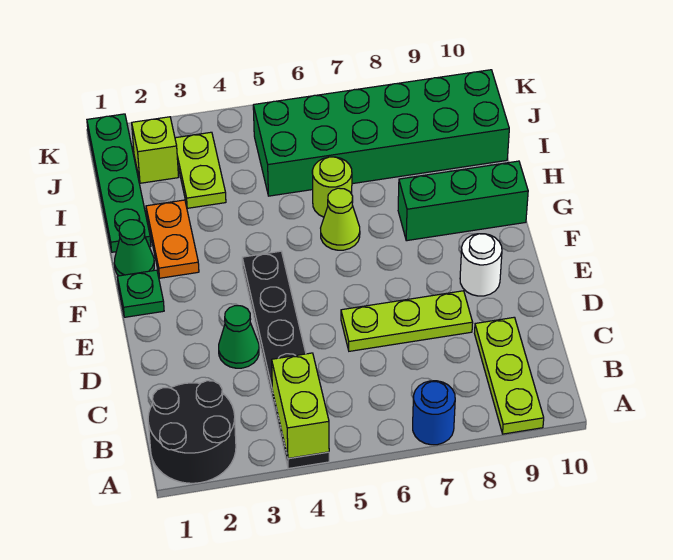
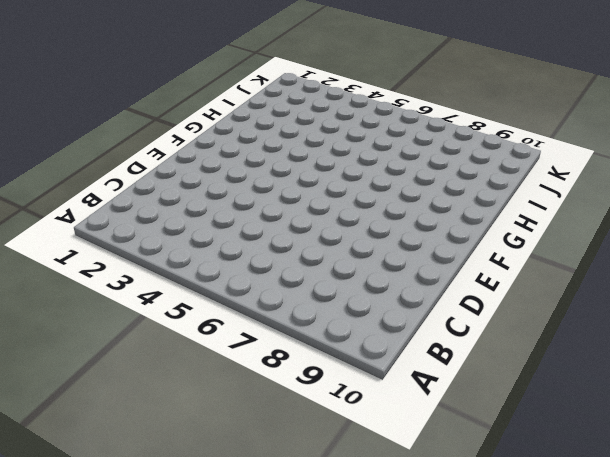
none -> black round brick A1:B2 level 1
none -> black plate A4:F4 level 1
none -> blue round brick A7 level 1

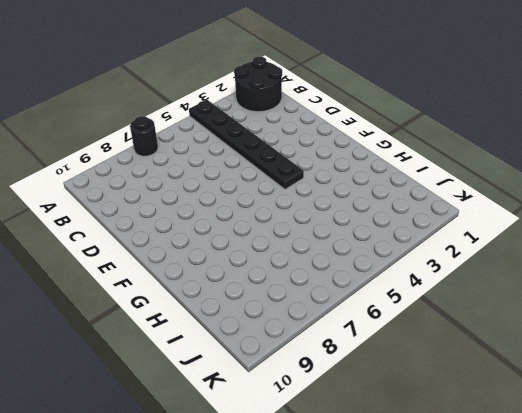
black round brick A7 level 1 -> blue round brick A7 level 1
none -> lime plate A9:C9 level 1
none -> green cone D3 level 1
none -> lime plate D6:D8 level 1

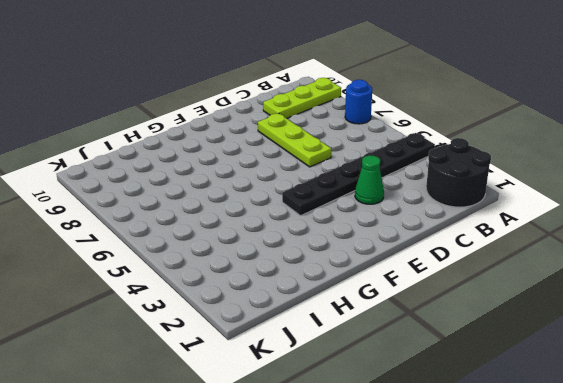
none -> white round brick E9 level 1
none -> green plate F1 level 1
none -> green cone G1 level 1

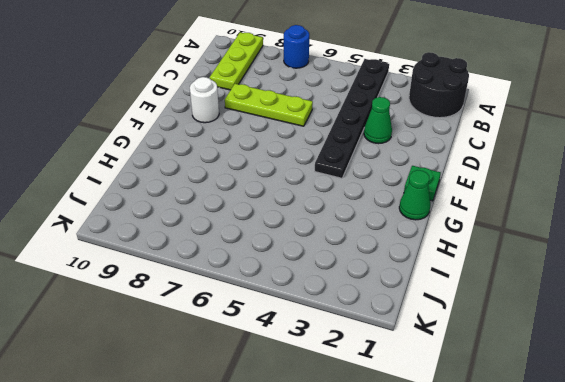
none -> orange plate G2:H2 level 1
none -> lime cone G6 level 1
none -> green brick G8:G10 level 1

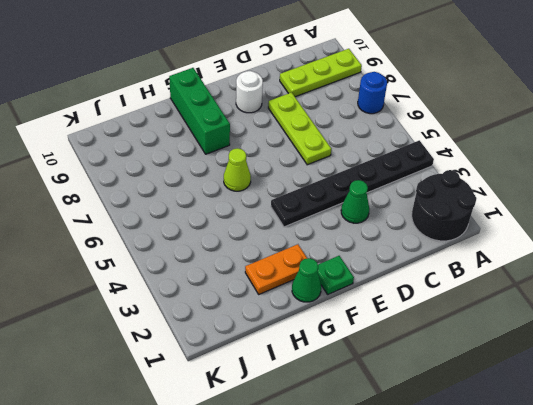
none -> green plate H1:K1 level 1
none -> lime round brick H6 level 1
none -> lime plate I3:J3 level 1

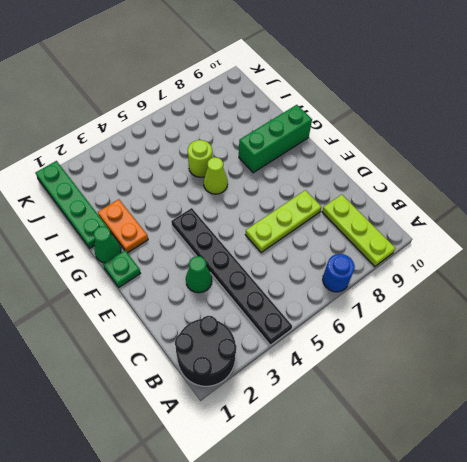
none -> white round brick E9 level 1
none -> lime plate I3:J3 level 1
none -> green brick I5:J10 level 1

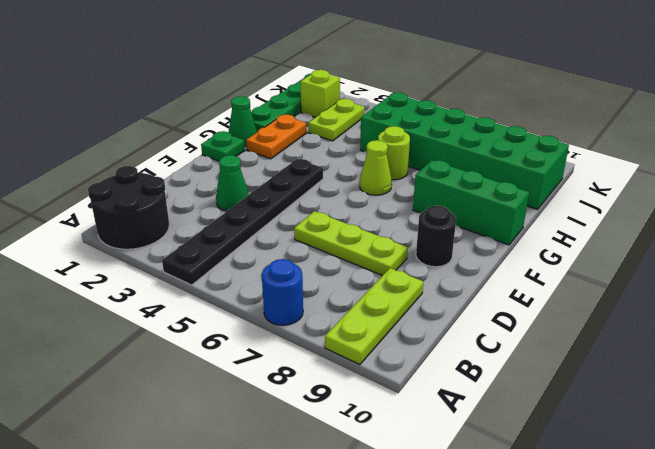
black round brick E9 level 1 -> white round brick E9 level 1
none -> lime brick A4:B4 level 2

